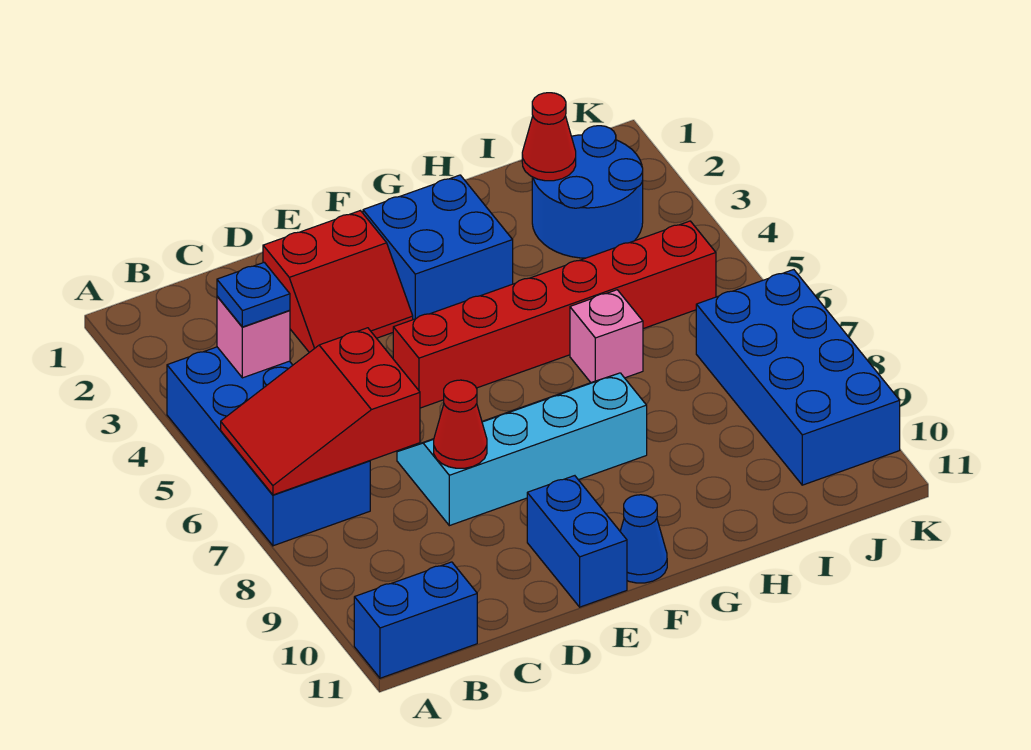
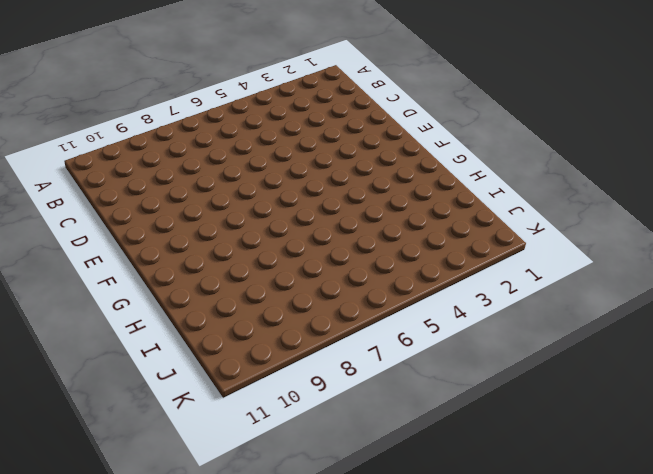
none -> blue brick A4:B7 level 1
none -> blue brick A11:B11 level 1
none -> red slope D2:E3 level 1 top 2

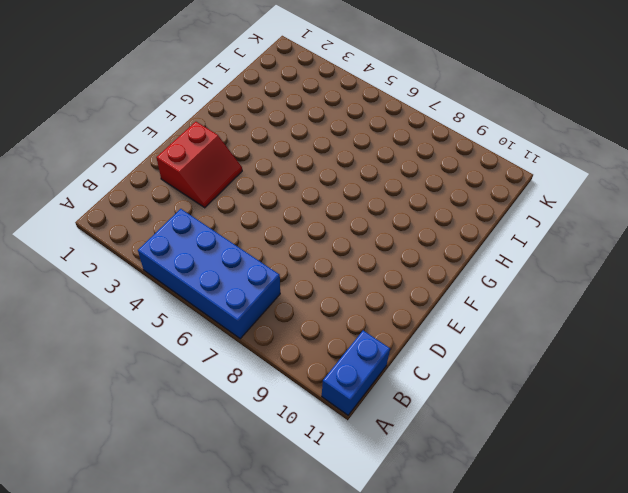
none -> cyan slope D7:G8 level 1 top 8
none -> red brick E5:J5 level 1
none -> blue brick E10:E11 level 1

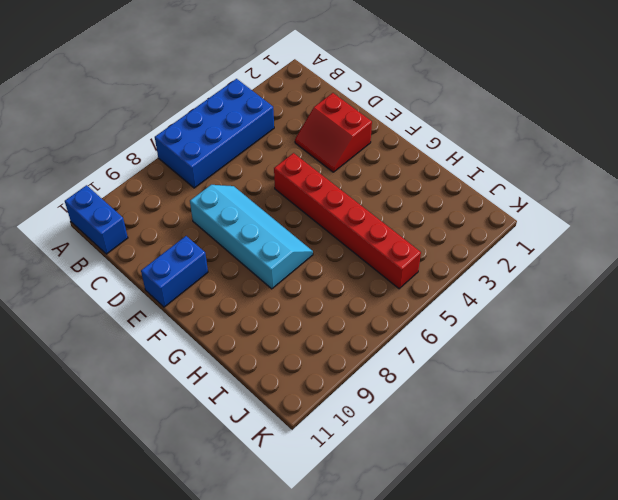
none -> blue brick F2:G3 level 1
none -> blue cone F11 level 1
none -> pink brick H6 level 1

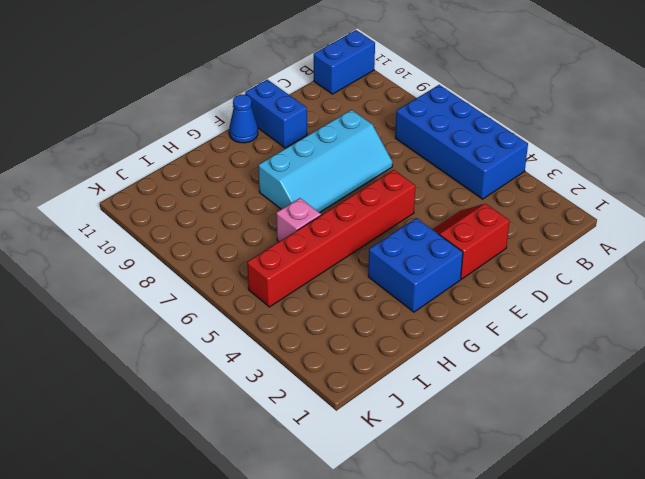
none -> blue round brick I2:J3 level 1
none -> blue brick J7:K10 level 1
none -> red slope A6:C7 level 2 top C

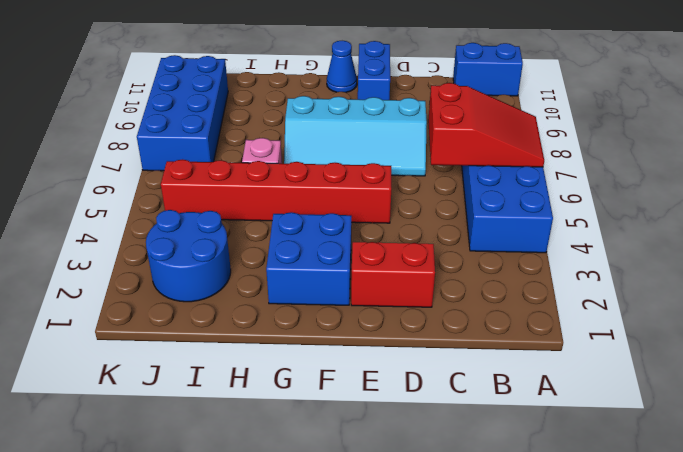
none -> pink brick B4 level 2
none -> red cone D8 level 2
none -> red cone I2 level 2

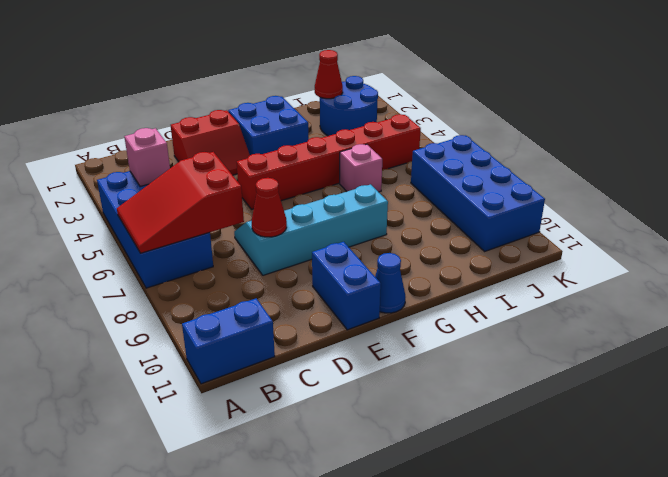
none -> blue plate B4 level 3

